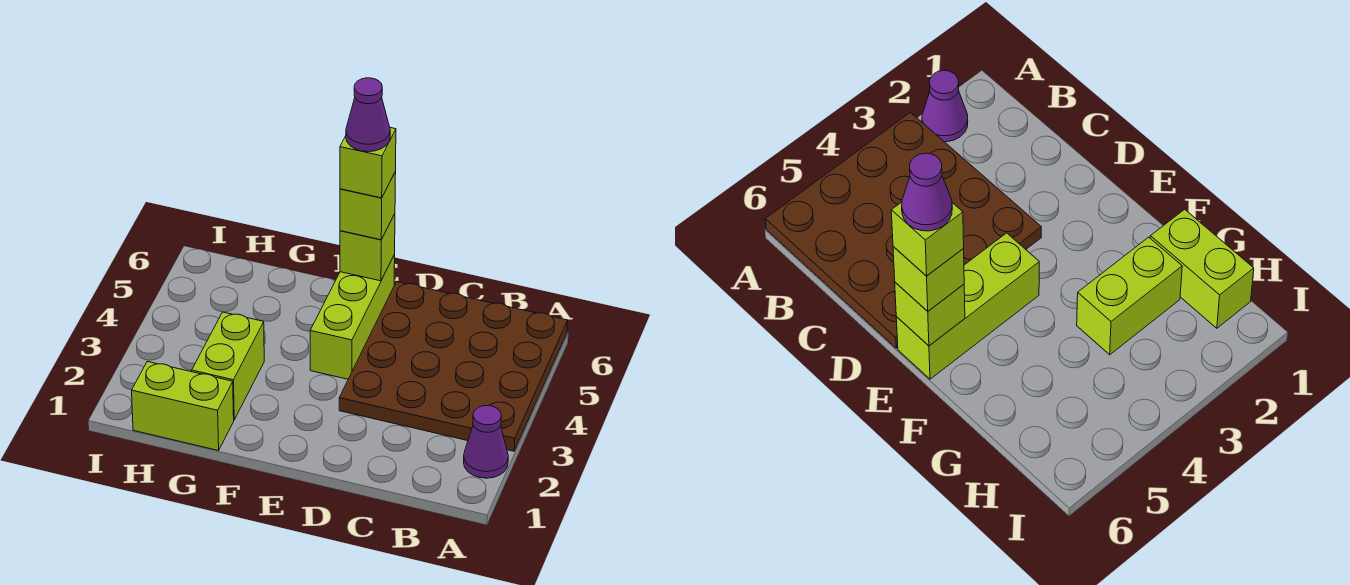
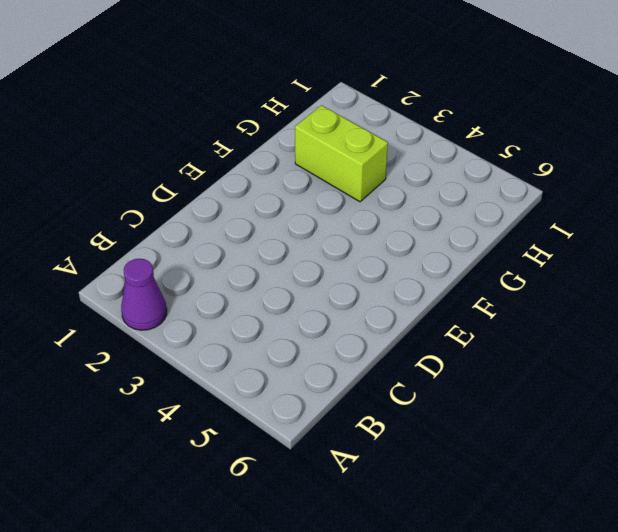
none -> brown plate A3:D6 level 1
none -> lime brick E4:E6 level 1

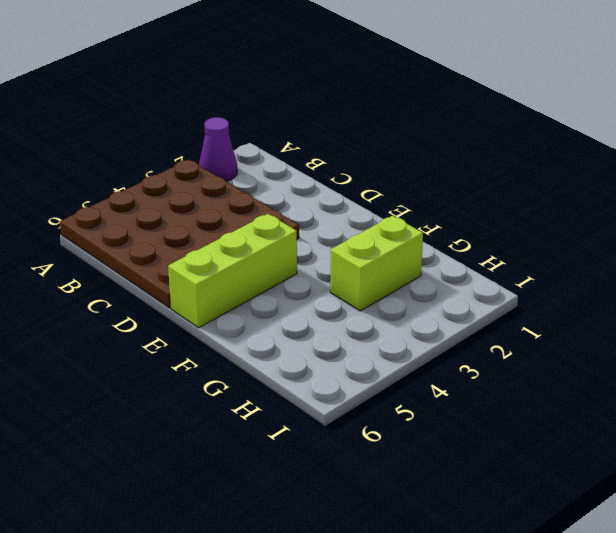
none -> lime brick G1:H1 level 1
none -> lime brick E6 level 2

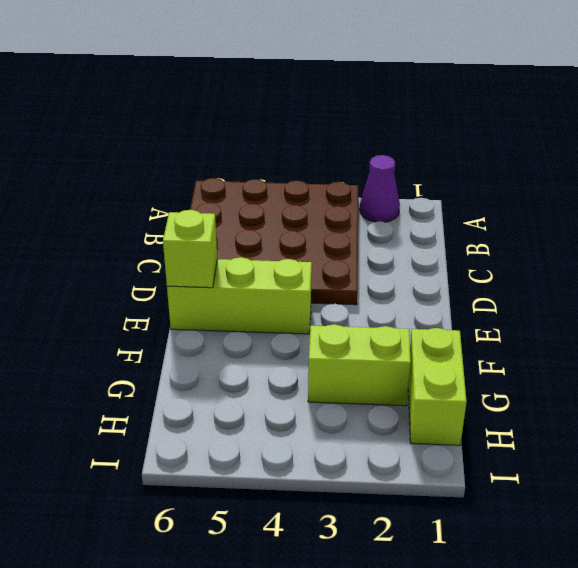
none -> lime brick E6 level 3
none -> lime brick E6 level 4

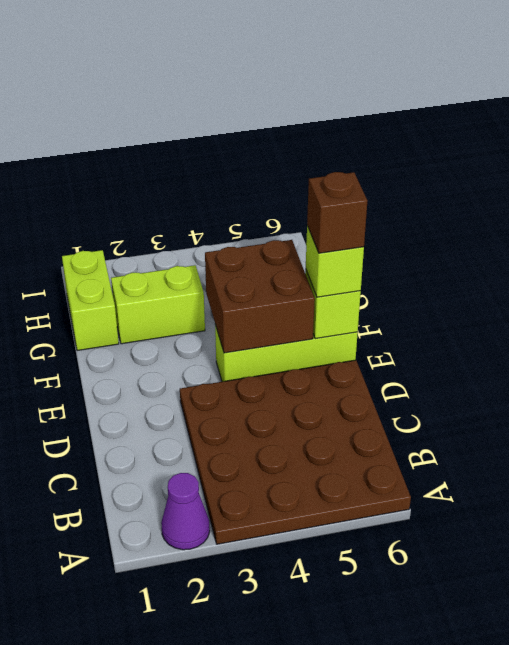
brown brick E4:F5 level 2 -> none
brown brick E6 level 4 -> lime brick E6 level 4
none -> purple cone E6 level 5

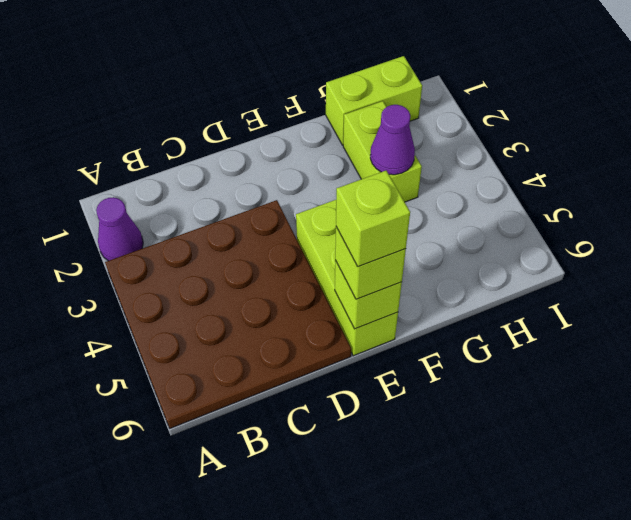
purple cone G3 level 2 -> purple cone E6 level 5

